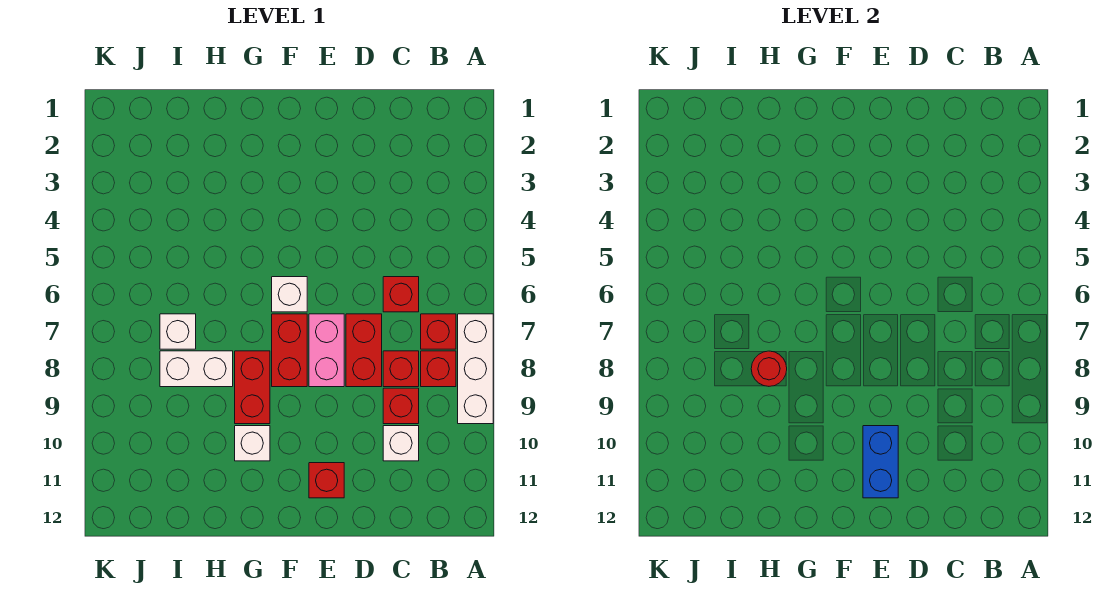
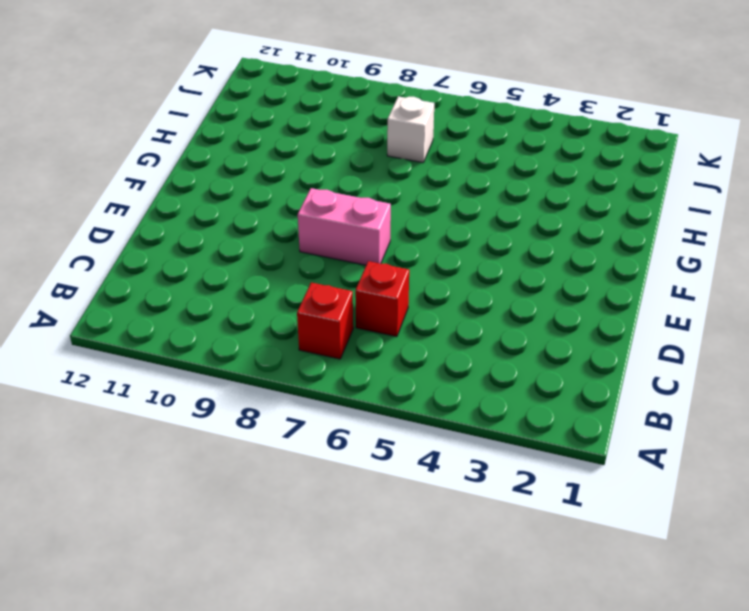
none -> white brick A7:A9 level 1
none -> red brick B8 level 1
none -> red brick C8 level 1

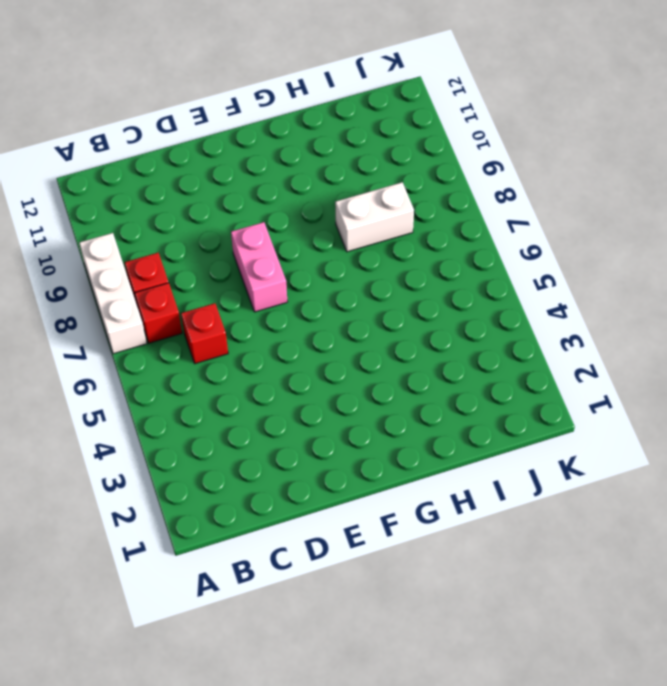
none -> red brick C8 level 1
none -> red brick C9 level 1
none -> white brick C10 level 1

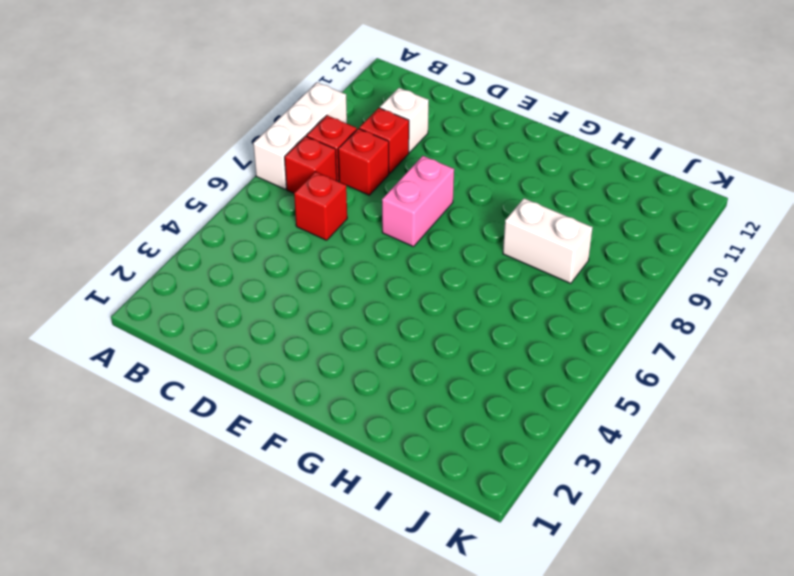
none -> red brick D7:D8 level 1
none -> red brick E11 level 1
none -> white brick F6 level 1

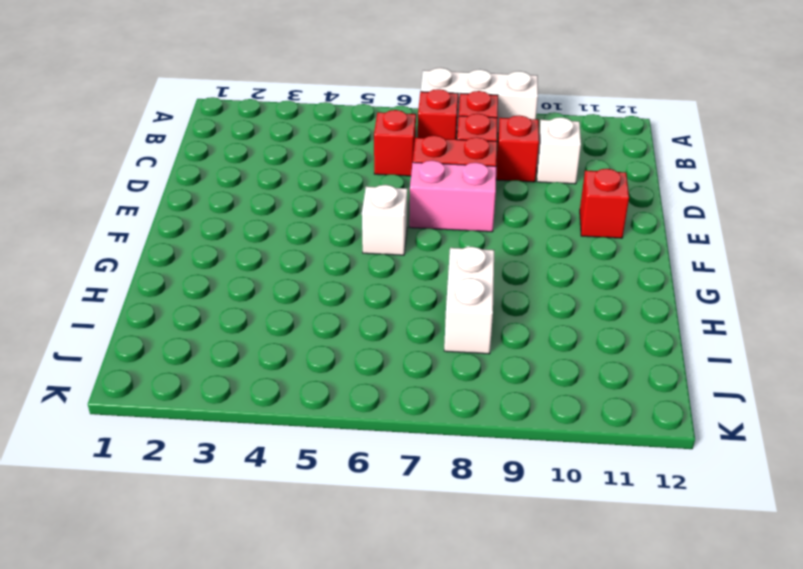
none -> red brick F7:F8 level 1
none -> red brick G8:G9 level 1
none -> white brick G10 level 1

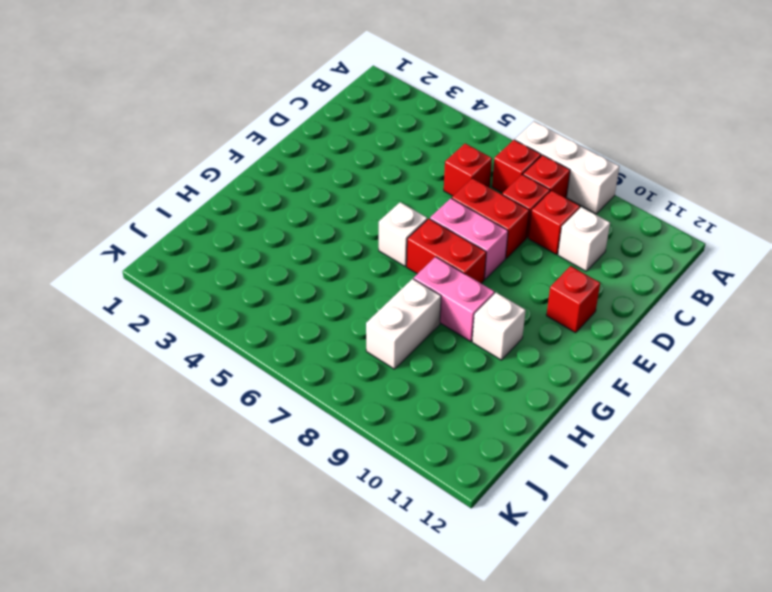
pink brick G8:G9 level 1 -> red brick G8:G9 level 1
none -> white brick I7 level 1
none -> blue brick E10:E11 level 2
none -> red round brick H8 level 2

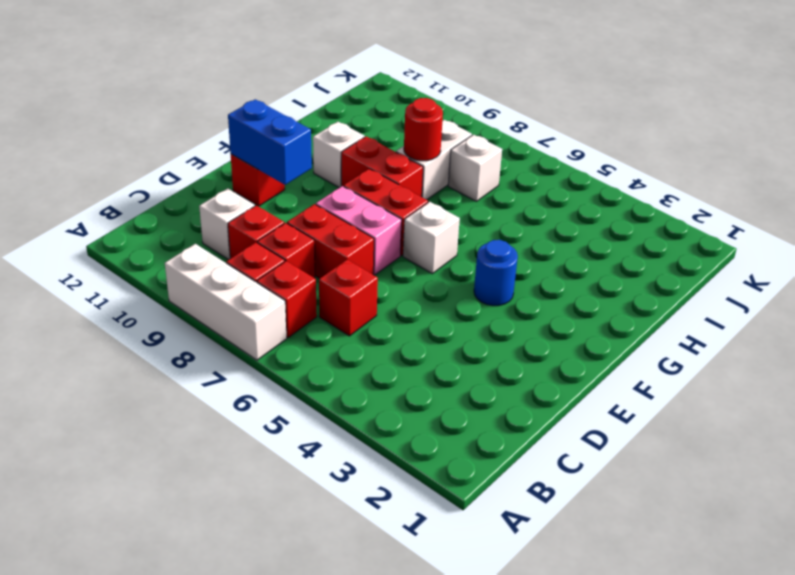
blue round brick F4 level 1 -> none

